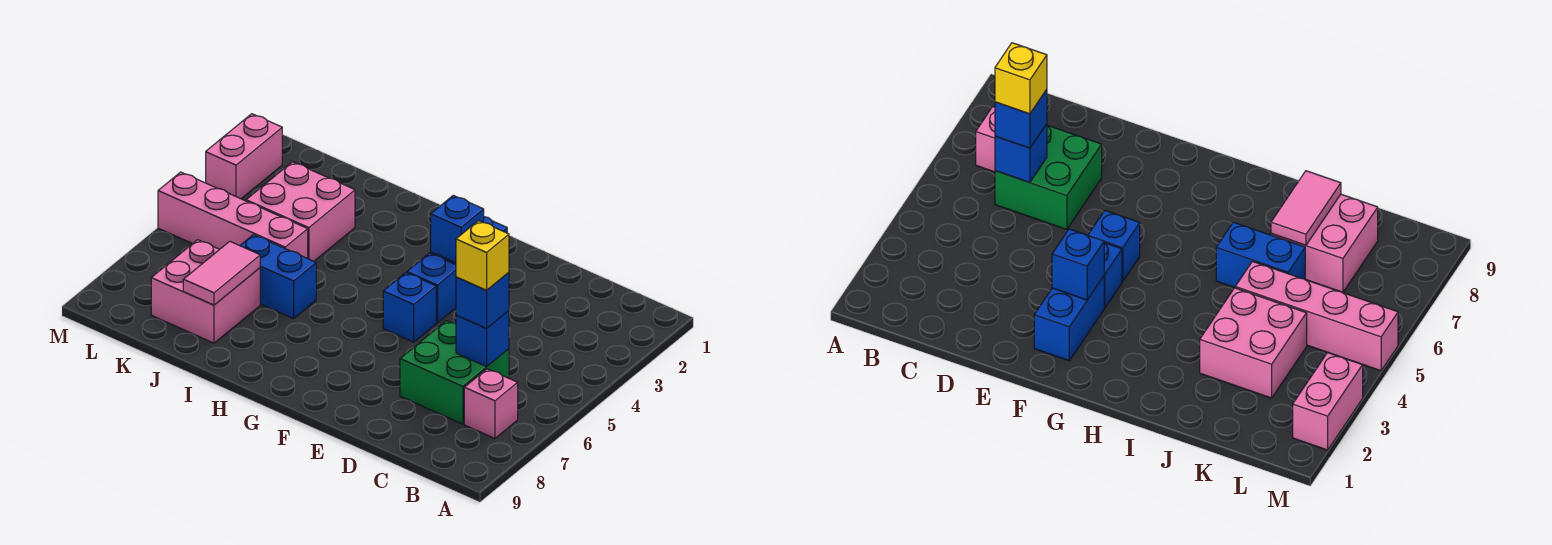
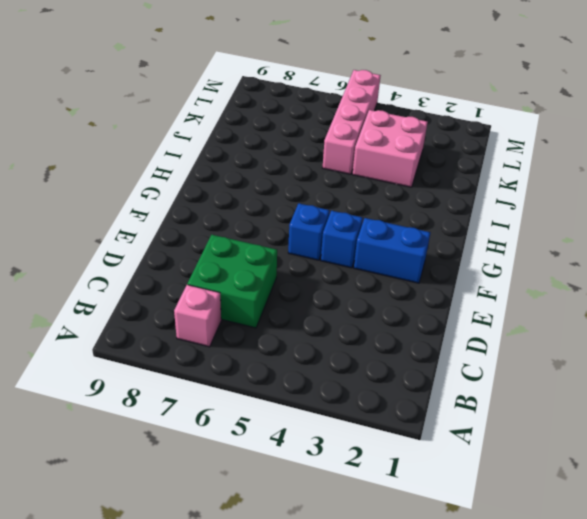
none -> blue brick I6:J6 level 1
none -> pink brick J7:K8 level 1
none -> pink brick M2:M3 level 1

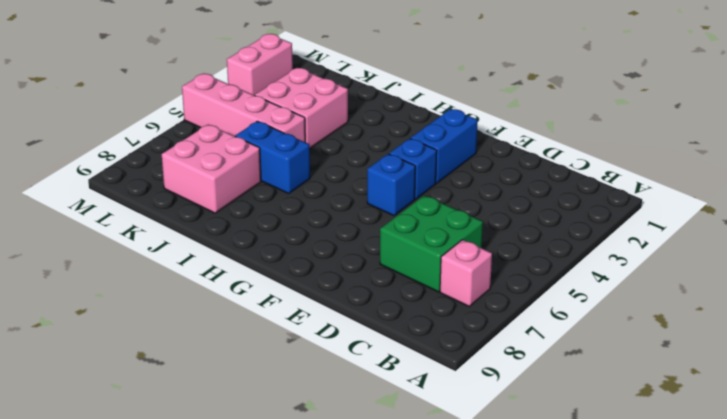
none -> blue brick C6 level 2
none -> blue brick F3 level 2
none -> pink tile J7:J8 level 2

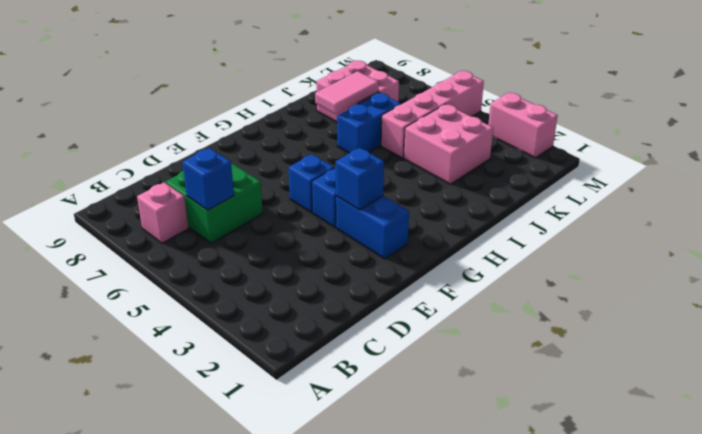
pink tile I7:J7 level 2 -> pink tile J7:J8 level 2
none -> blue brick C6 level 3
none -> yellow brick C6 level 4

